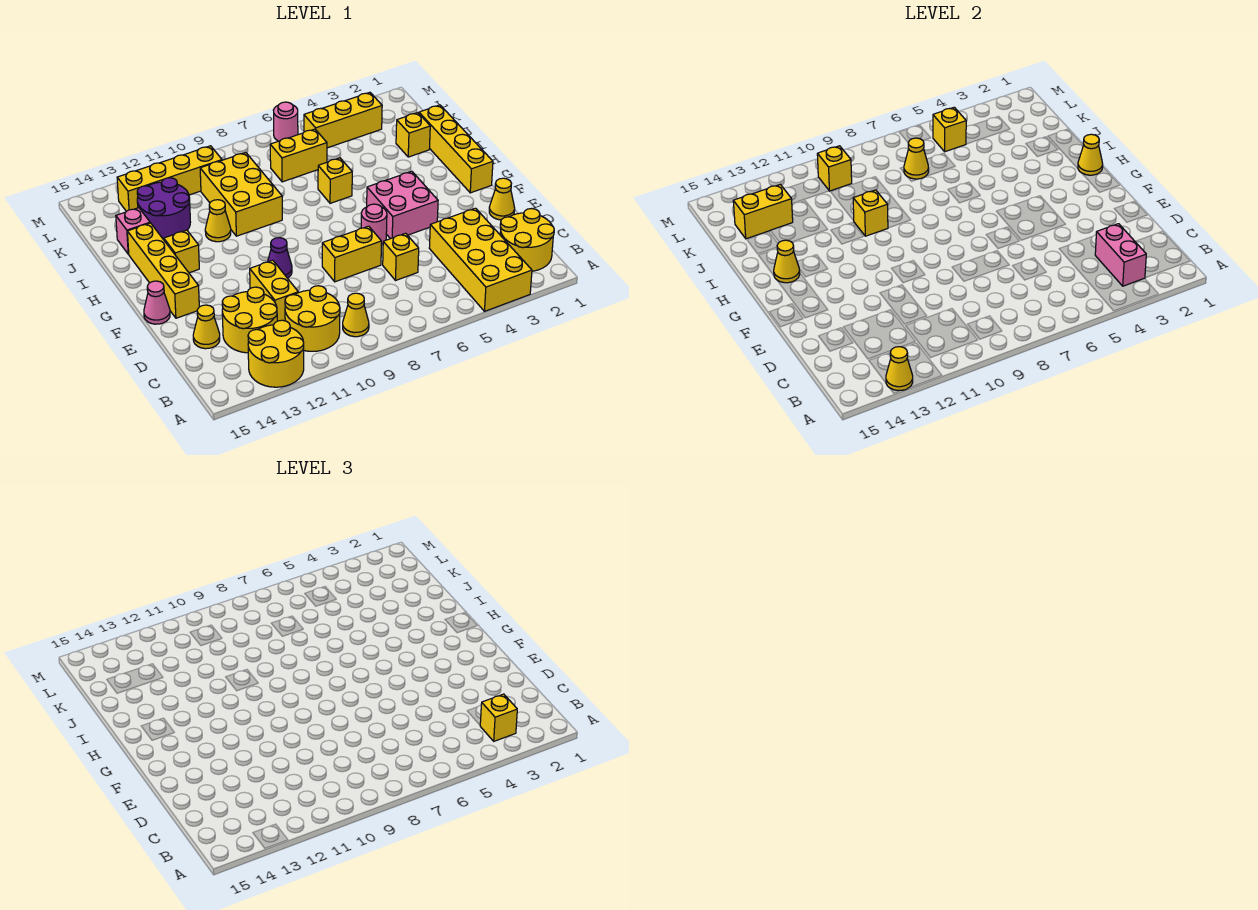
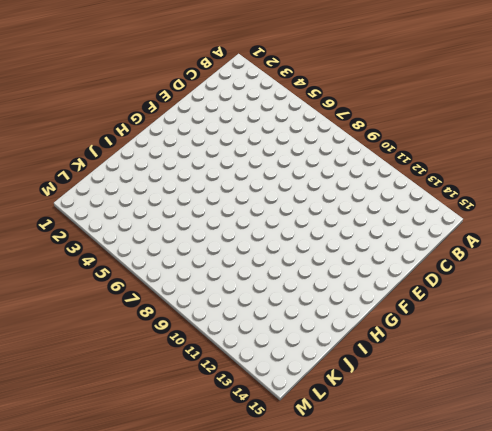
none -> yellow brick A3:D4 level 1
none -> yellow round brick A12:B13 level 1
none -> yellow round brick B1:C2 level 1
none -> yellow cone B9 level 1

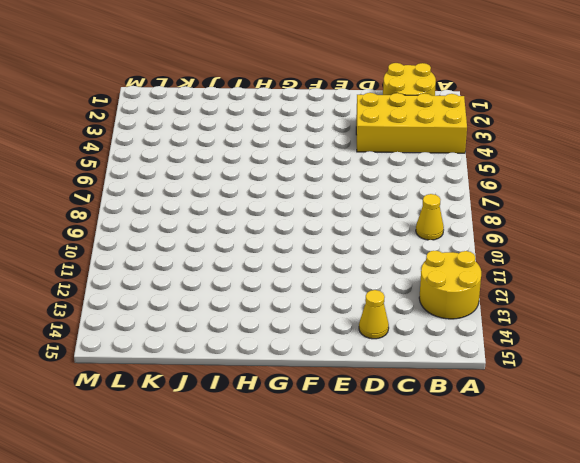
none -> yellow round brick B10:C11 level 1
none -> yellow round brick C12:D13 level 1
none -> yellow brick D6 level 1
none -> yellow brick D11:E11 level 1

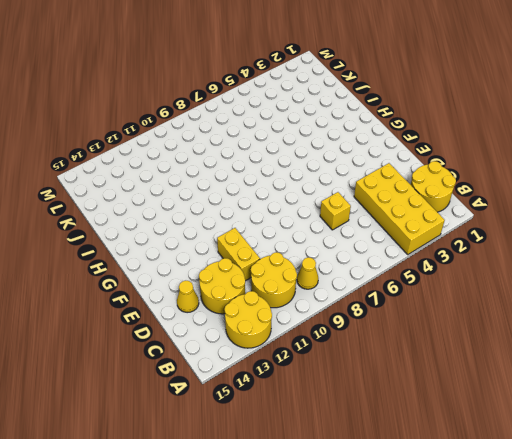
none -> yellow cone E1 level 1
none -> yellow brick E7:E8 level 1
none -> pink brick F4:G5 level 1
none -> pink round brick F6 level 1

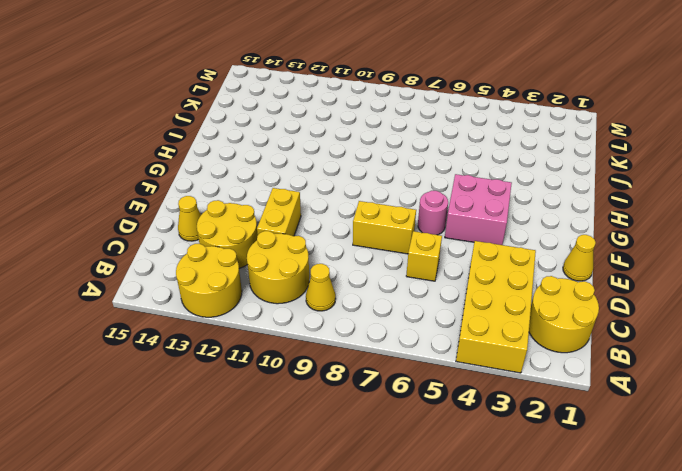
none -> purple cone F10 level 1
none -> yellow brick F14:I14 level 1
none -> pink cone F15 level 1
none -> yellow brick G1:J1 level 1

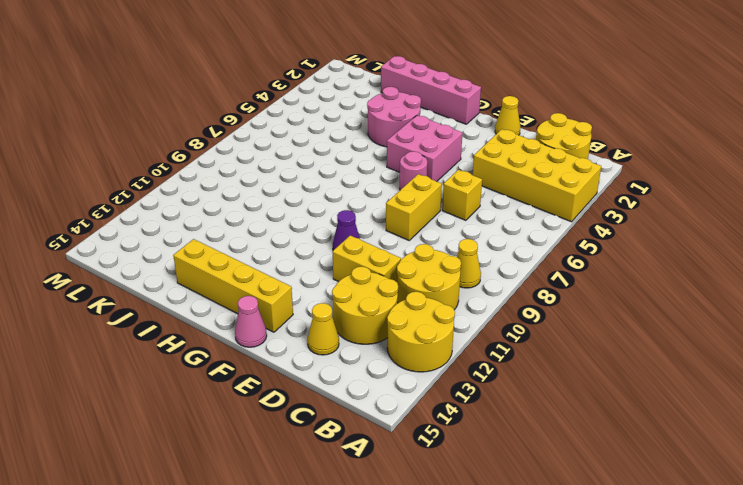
pink brick G1:J1 level 1 -> yellow brick G1:J1 level 1
pink round brick H3:I4 level 1 -> none
none -> yellow brick H13 level 1
none -> yellow brick I6 level 1
none -> yellow brick I9:K10 level 1
none -> yellow cone I11 level 1

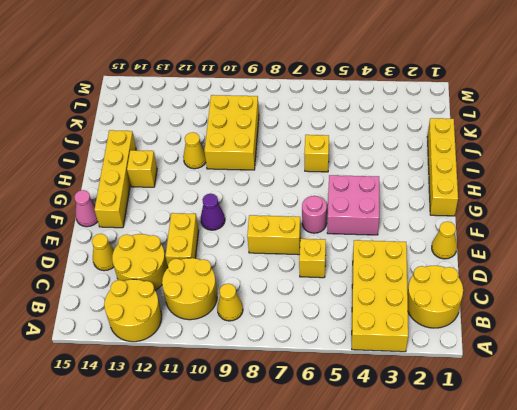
none -> yellow brick J2 level 1
none -> purple round brick J12:K13 level 1
none -> pink brick J14 level 1
none -> yellow brick K6:K7 level 1

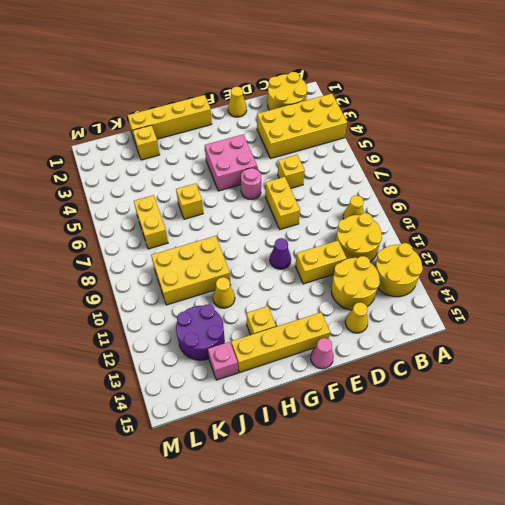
none -> yellow brick L3:L5 level 1
none -> yellow brick L10:L13 level 1
none -> pink round brick M6 level 1
none -> yellow cone A13 level 2

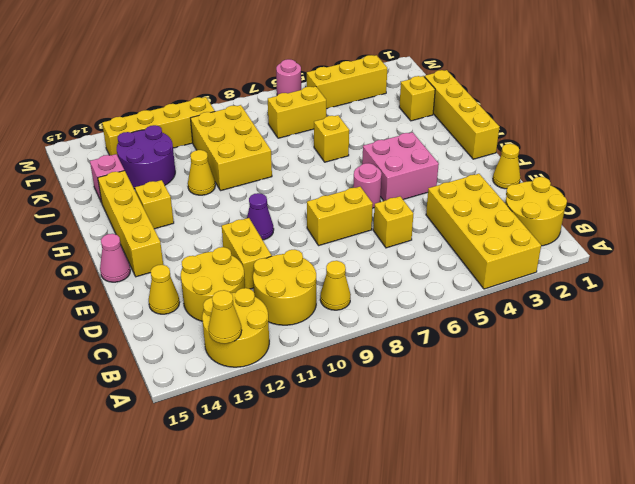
none -> pink brick B3:C3 level 2
none -> yellow cone H1 level 2
none -> yellow cone H14 level 2
none -> yellow brick I10 level 2

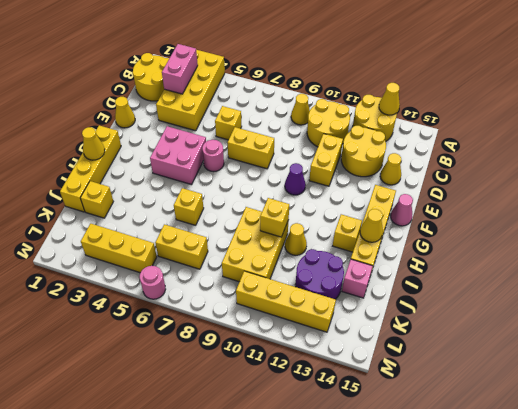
none -> yellow cone K7 level 2
none -> yellow brick K13:K14 level 2
none -> yellow brick L5 level 2
none -> yellow brick L10 level 2

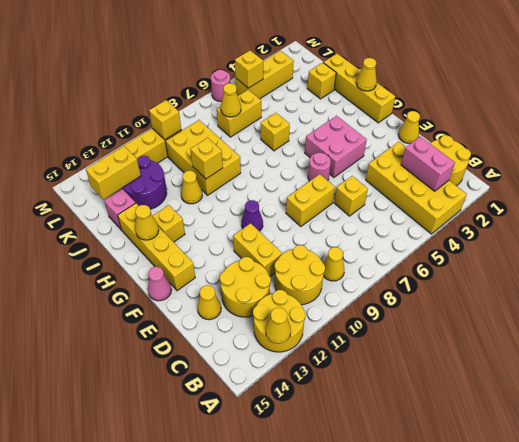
none -> yellow brick B3 level 3

